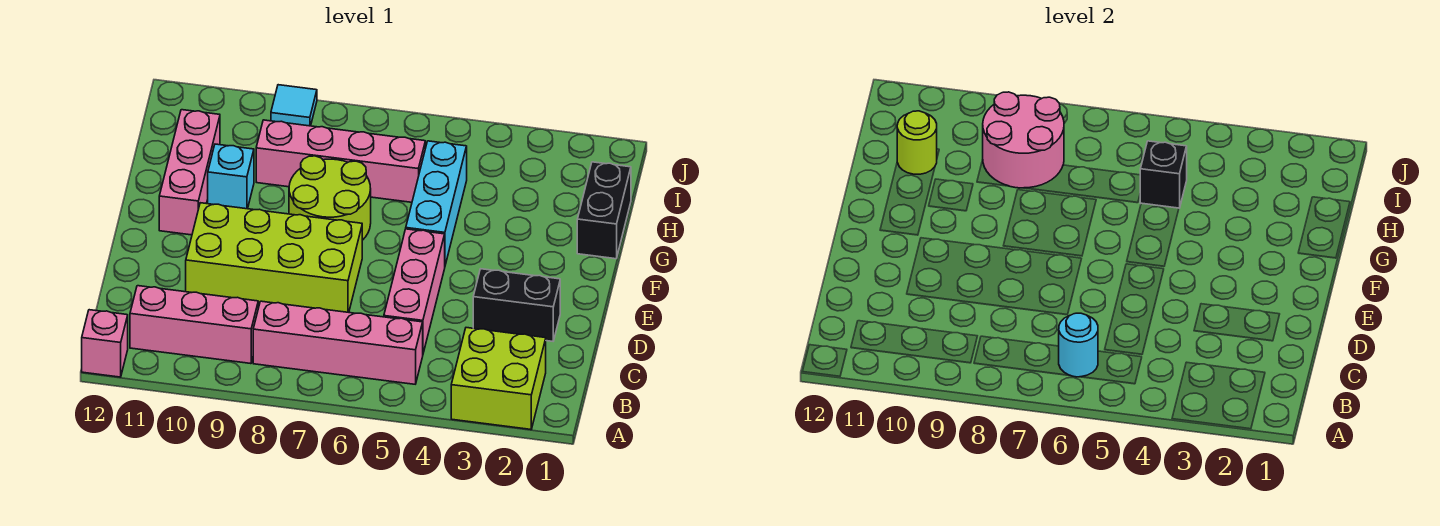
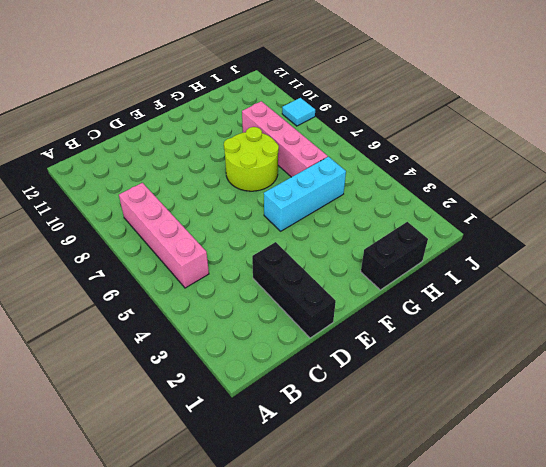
black brick D1:D3 level 1 -> black brick D2:D3 level 1
none -> lime brick A2:B3 level 1
none -> pink brick A12 level 1
none -> pink brick B9:B11 level 1

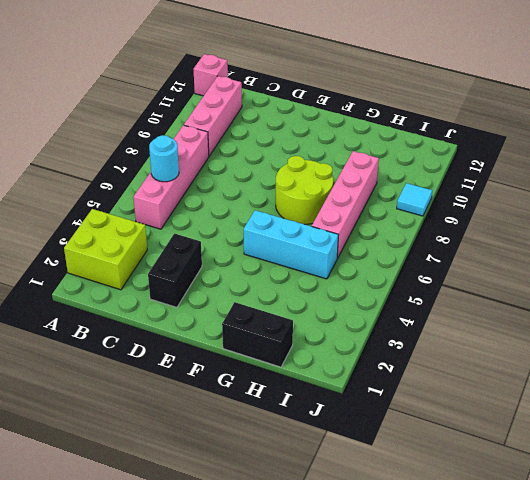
none -> pink brick C5:E5 level 1
none -> lime brick D7:E10 level 1
none -> pink brick F11:H11 level 1

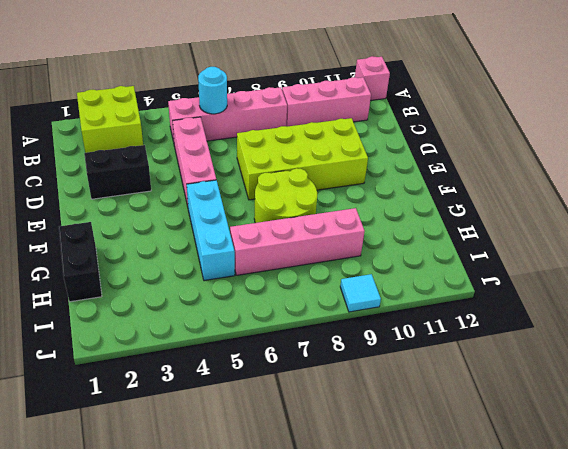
none -> pink brick F11:H11 level 1
none -> cyan brick G10 level 1
none -> black brick H5 level 2

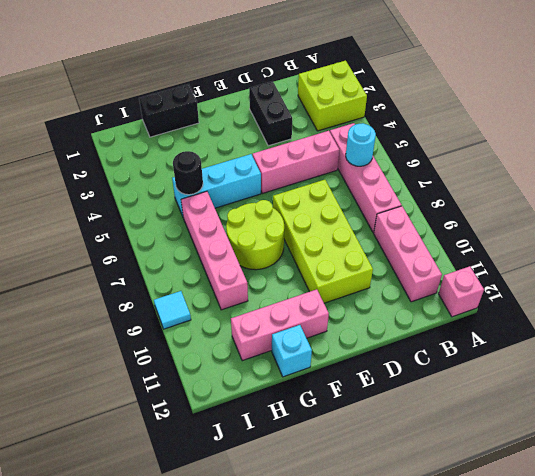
cyan brick G12 level 1 -> cyan brick G10 level 1
black round brick H5 level 2 -> black brick H5 level 2
none -> pink round brick H8:I9 level 2
none -> lime round brick H11 level 2

